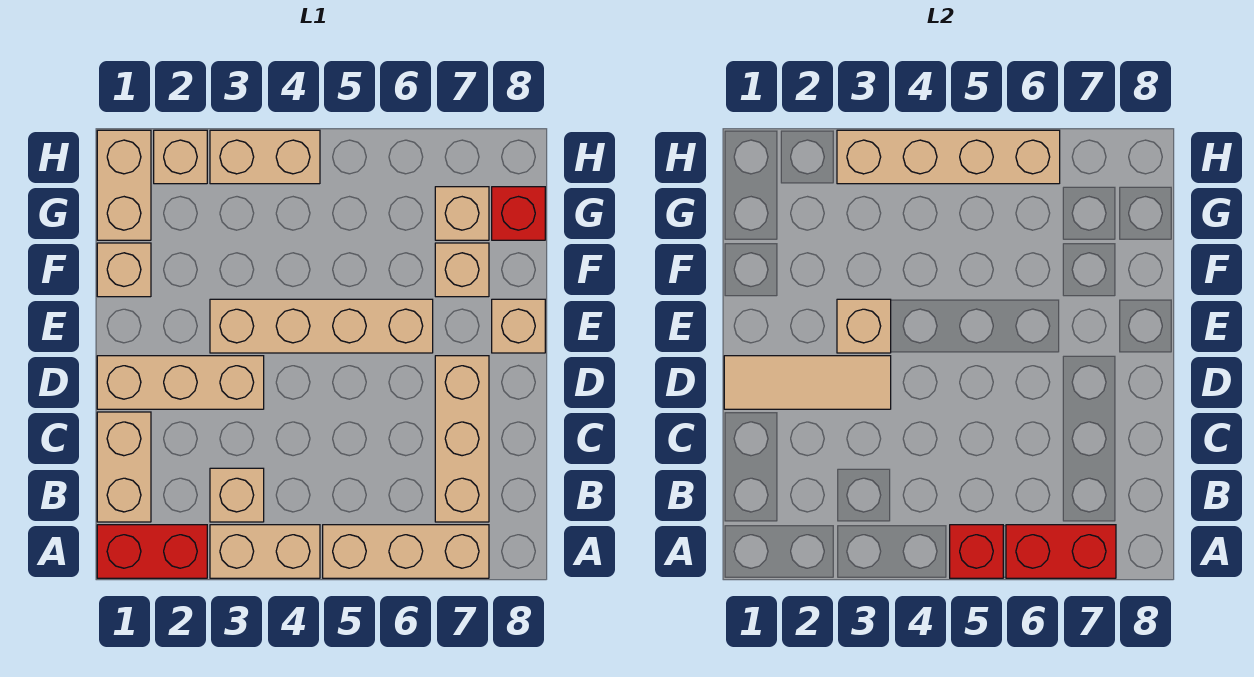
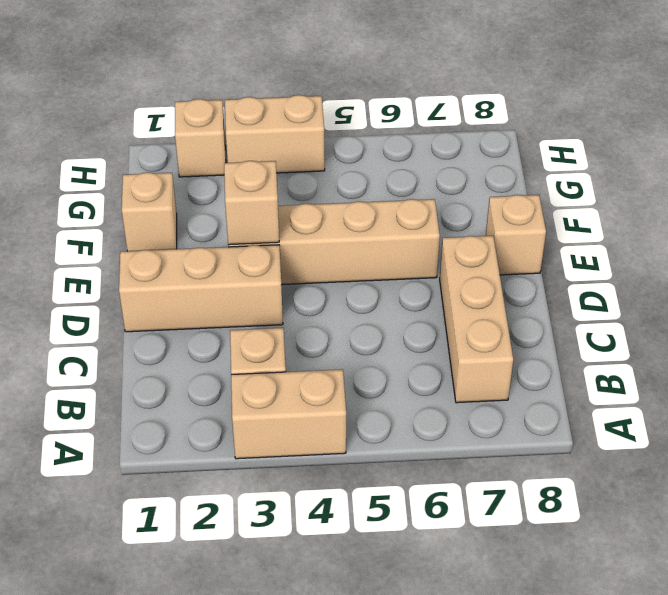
none -> red brick A1:A2 level 1
none -> tan brick A5:A7 level 1
none -> tan brick B1:C1 level 1

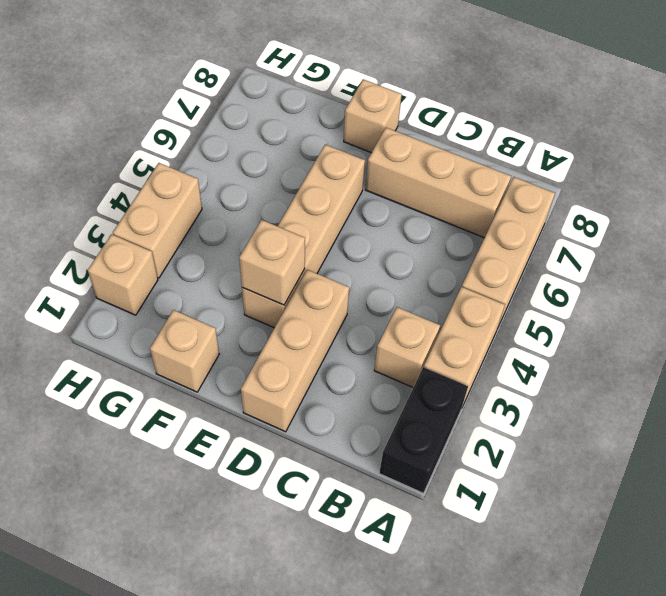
black brick A1:A2 level 1 -> red brick A1:A2 level 1
none -> tan brick B1:C1 level 1
none -> tan brick F7 level 1
none -> tan brick G1:H1 level 1

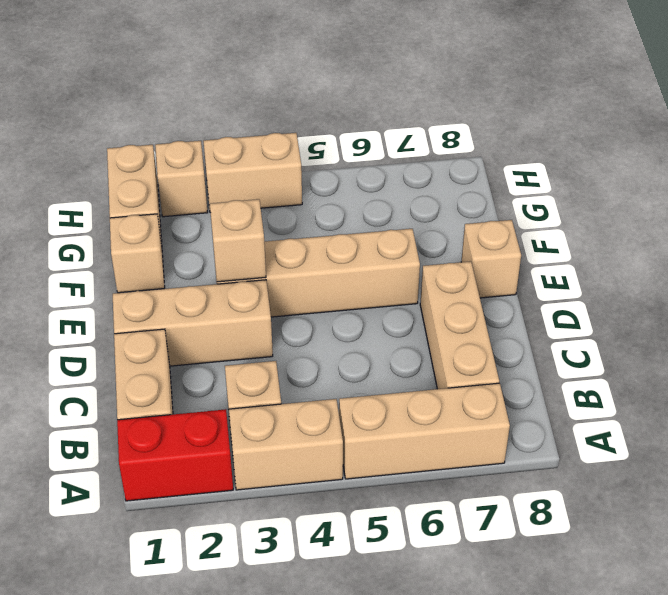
none -> tan brick F7 level 1
none -> tan brick G7 level 1
none -> red brick G8 level 1

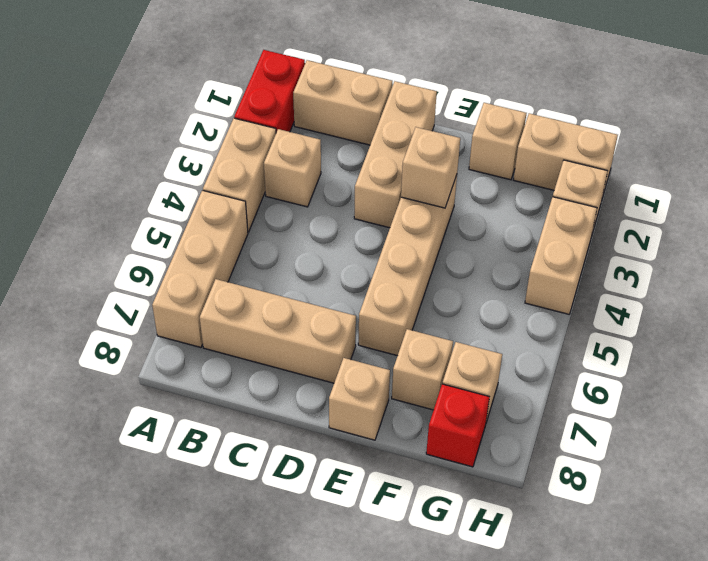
none -> red brick A5 level 2
none -> red brick A6:A7 level 2
none -> tan tile D1:D3 level 2

